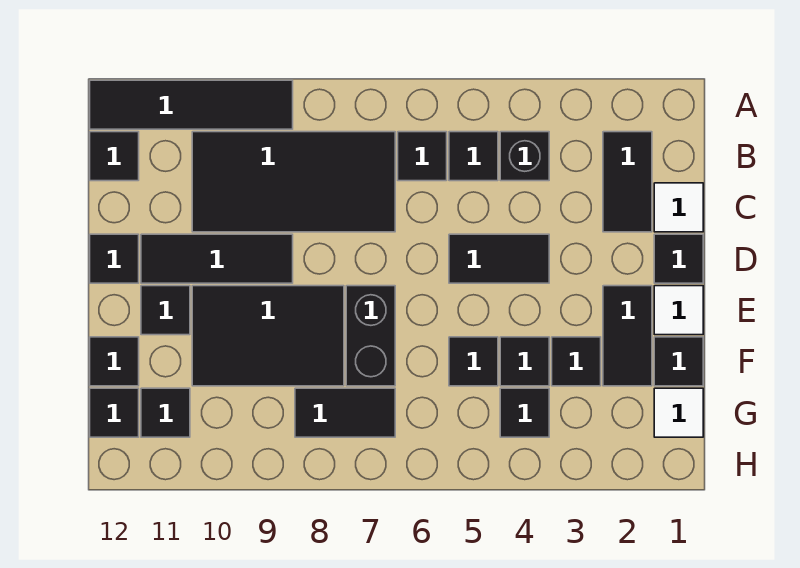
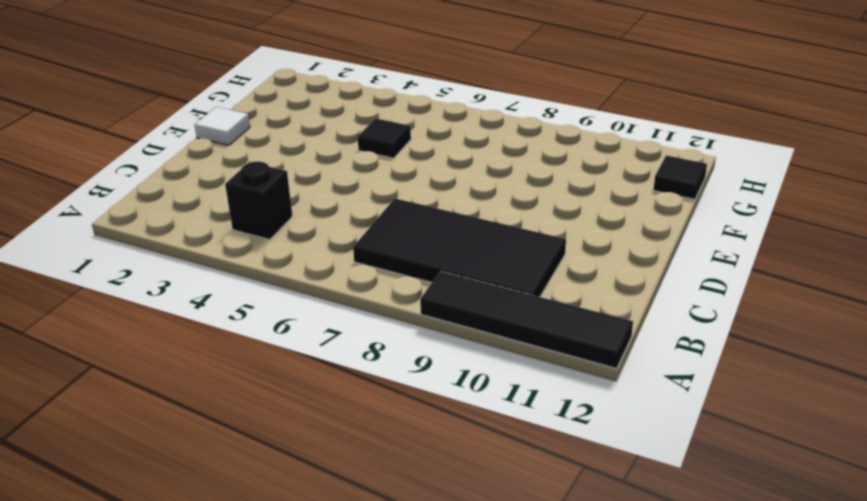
none -> black tile B2:C2 level 1
none -> black tile B5 level 1
none -> black tile B6 level 1

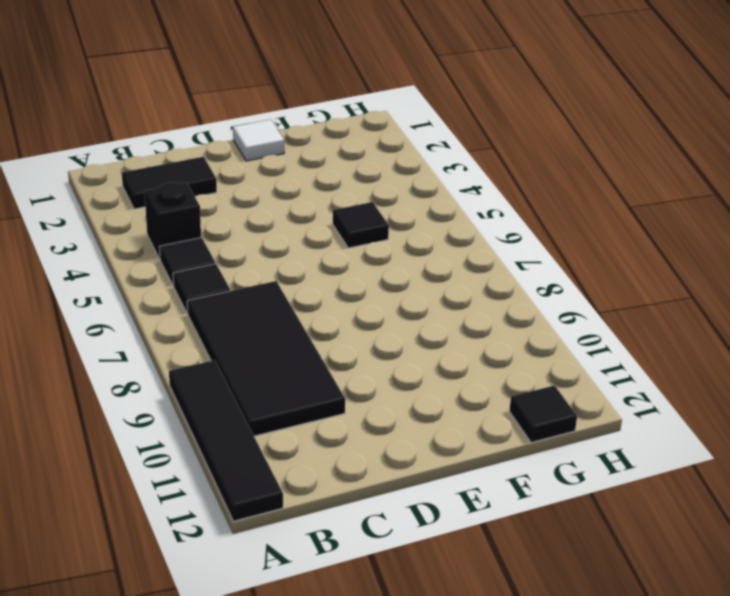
none -> black tile B12 level 1
none -> white tile C1 level 1
none -> black tile D1 level 1

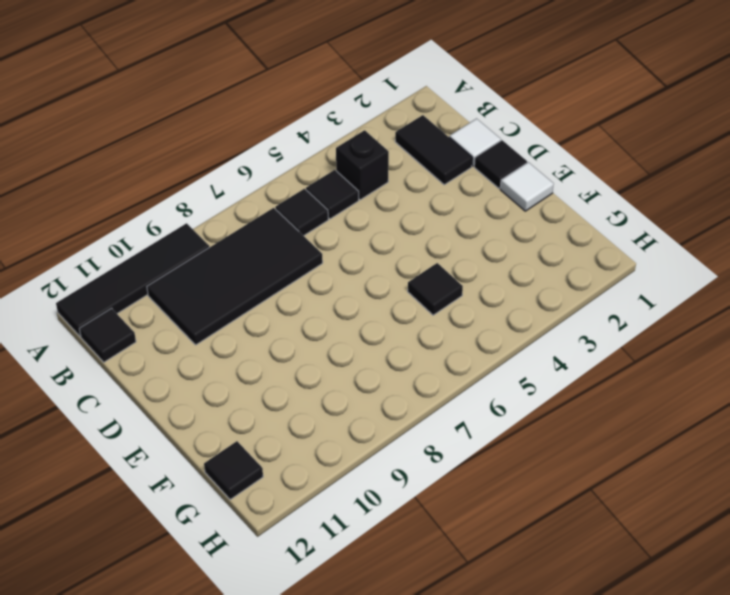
none -> black tile D4:D5 level 1
none -> black tile D9:D11 level 1
none -> black tile D12 level 1

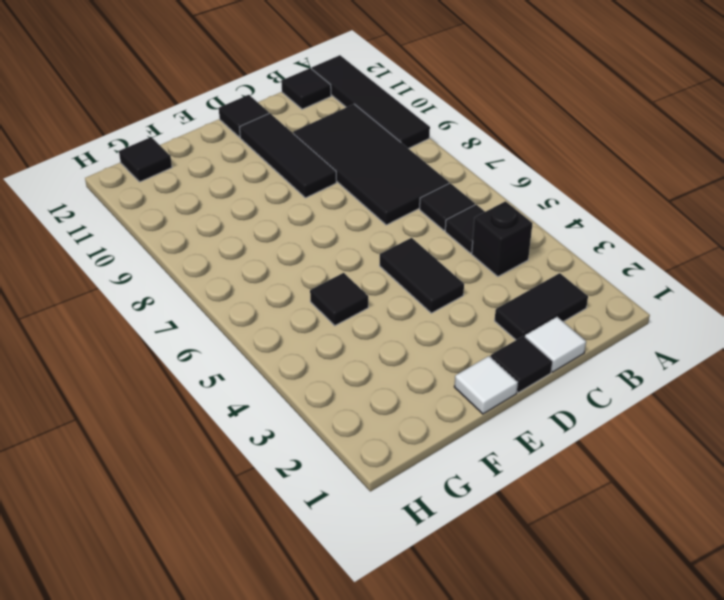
none -> black tile E2:F2 level 1
none -> black brick E7:F7 level 1
none -> black tile E8:F10 level 1

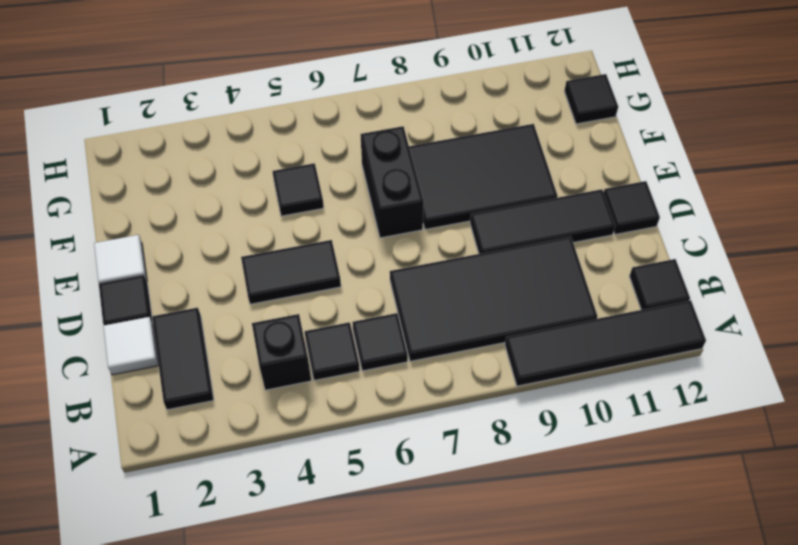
none -> black tile E2:F2 level 1
none -> black tile E11 level 1
none -> black tile F1 level 1

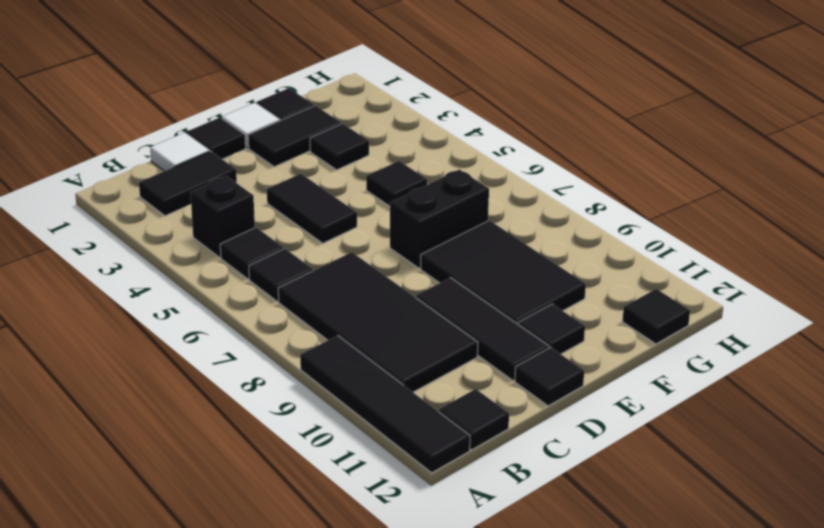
none -> black tile F4 level 1
none -> black tile F12 level 1
none -> white tile G1 level 1

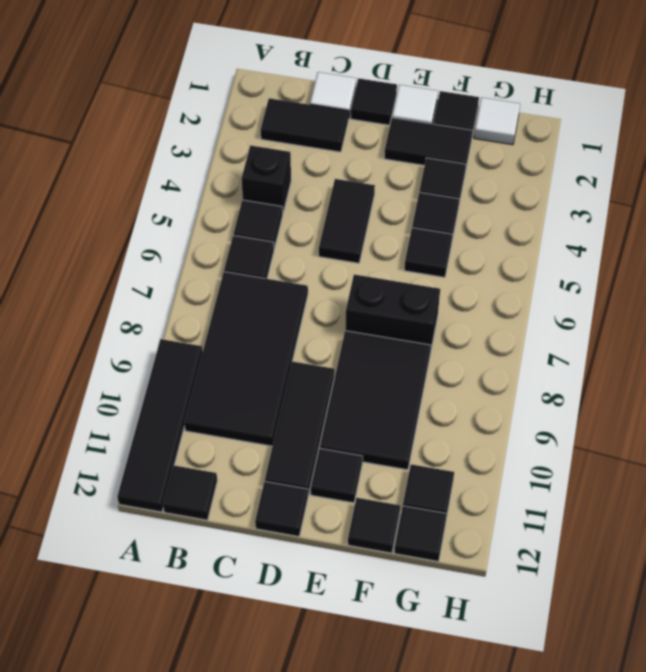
none -> black tile G4 level 1
none -> black tile G7:G8 level 1

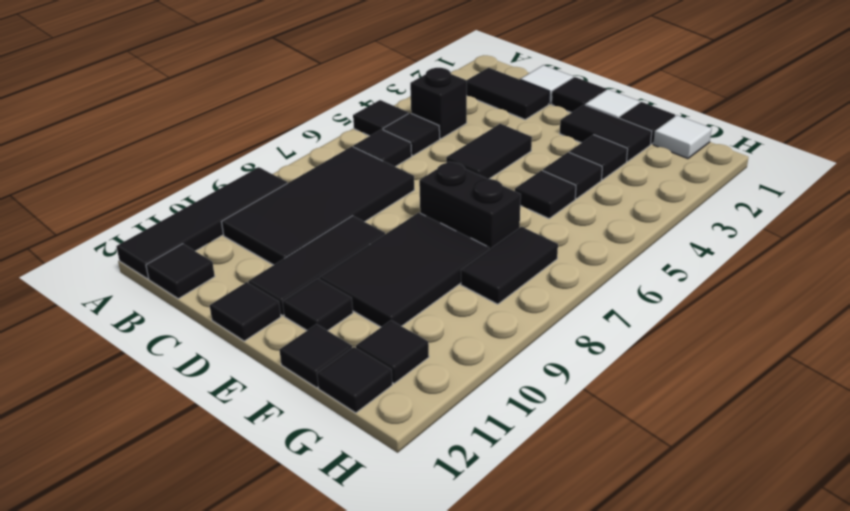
black tile A5 level 1 -> black tile G4 level 1

